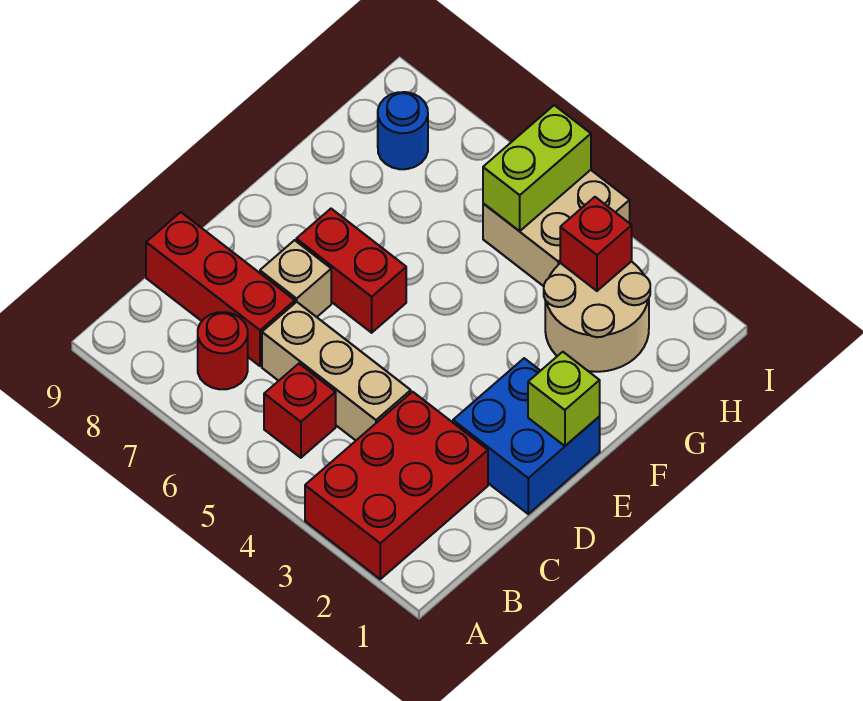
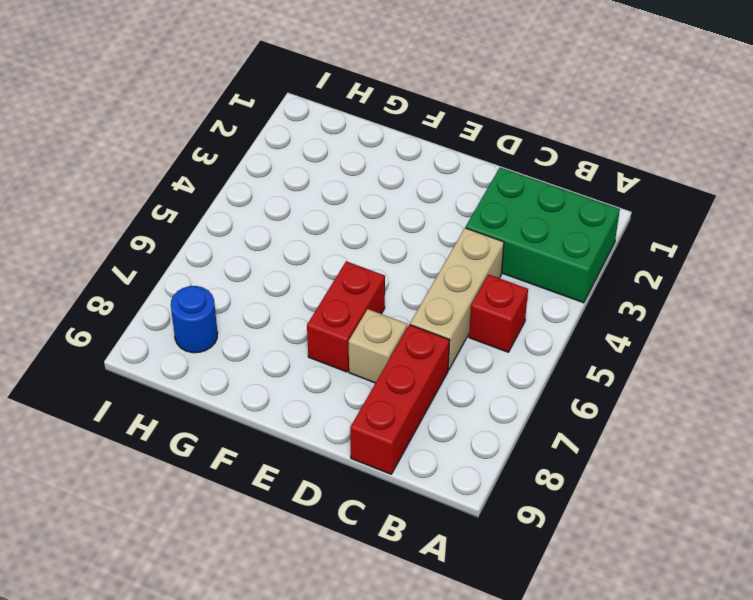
green brick A2:C3 level 1 -> red brick A2:C3 level 1
none -> red round brick B7 level 1
none -> blue brick D1:E2 level 1
none -> tan round brick G2:H3 level 1

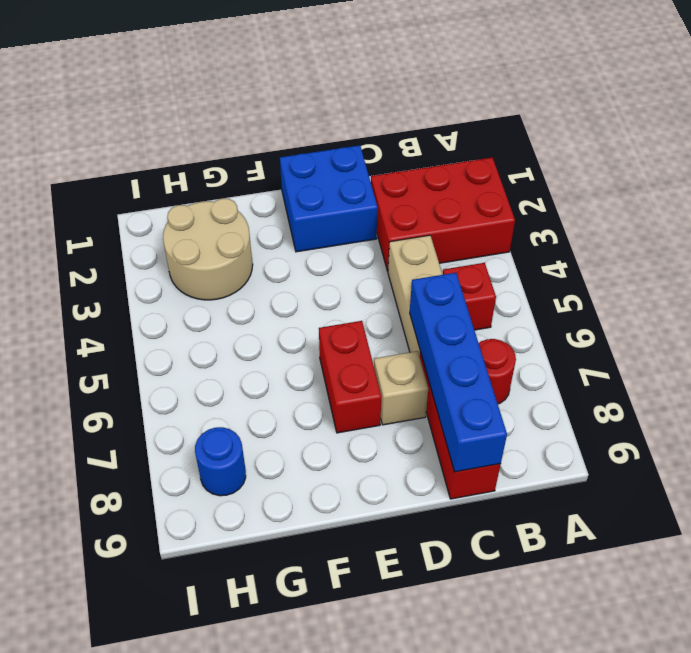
blue brick C6:C9 level 2 -> none
none -> tan brick H4:I5 level 1
none -> lime brick E1 level 2
none -> red brick H3 level 2

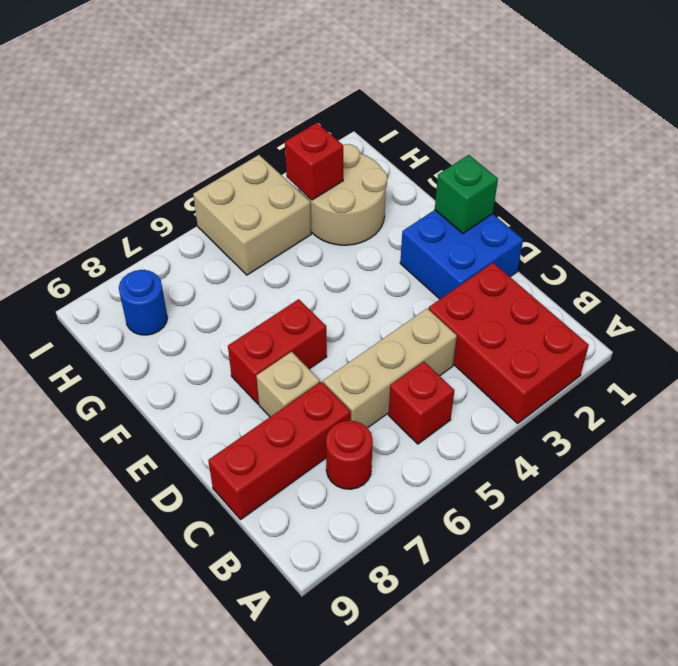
green brick E1 level 2 -> lime brick E1 level 2
none -> lime brick H5:I5 level 2

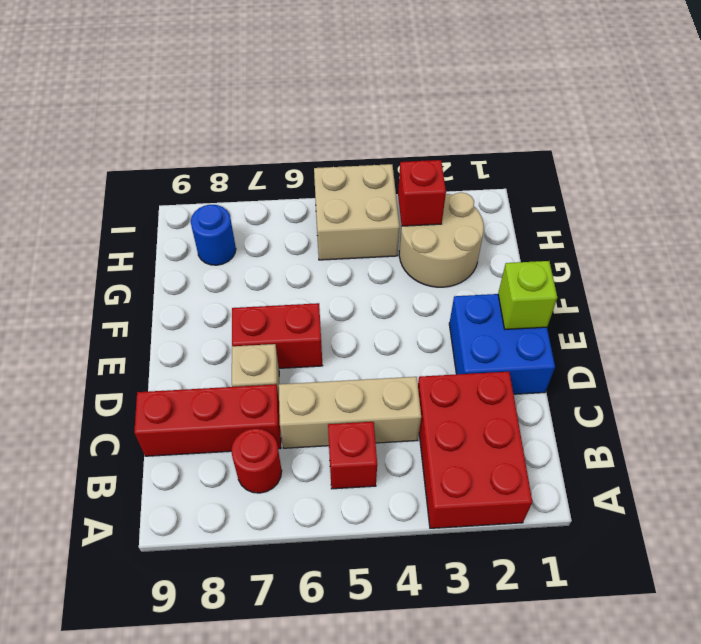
none -> lime brick H5:I5 level 2

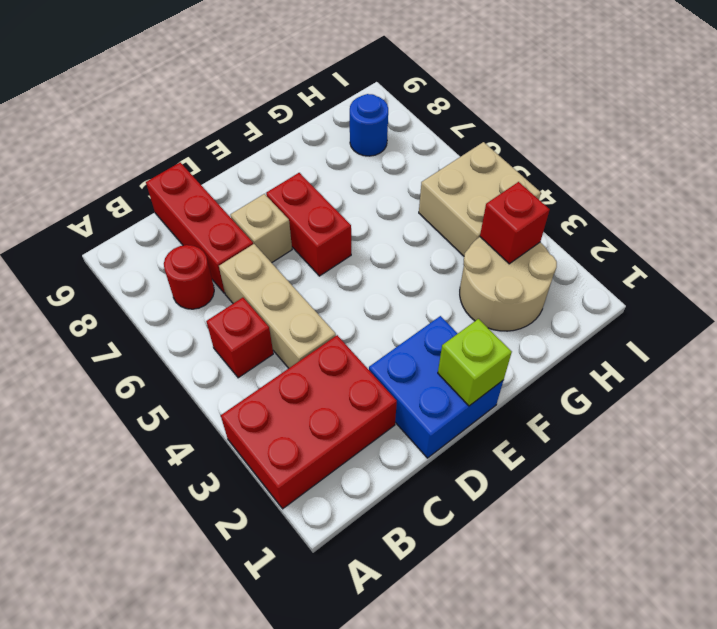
none -> lime brick H5:I5 level 2

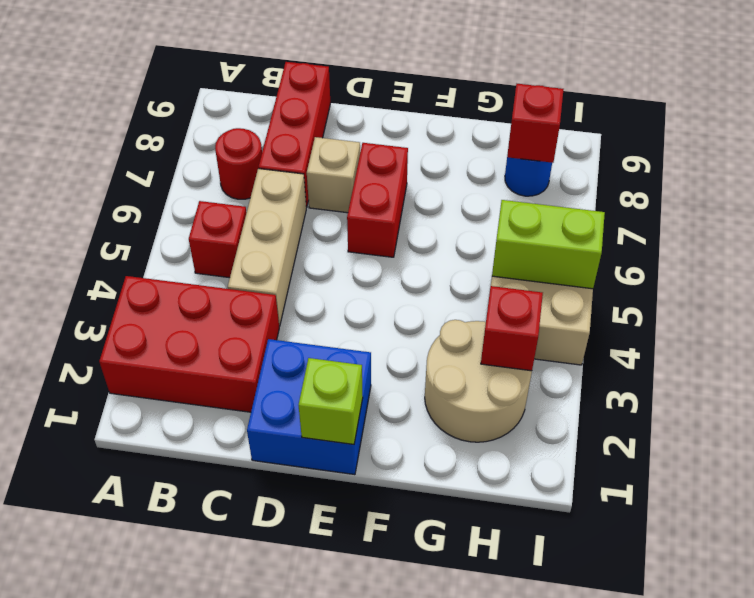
red brick H8 level 2 -> none

